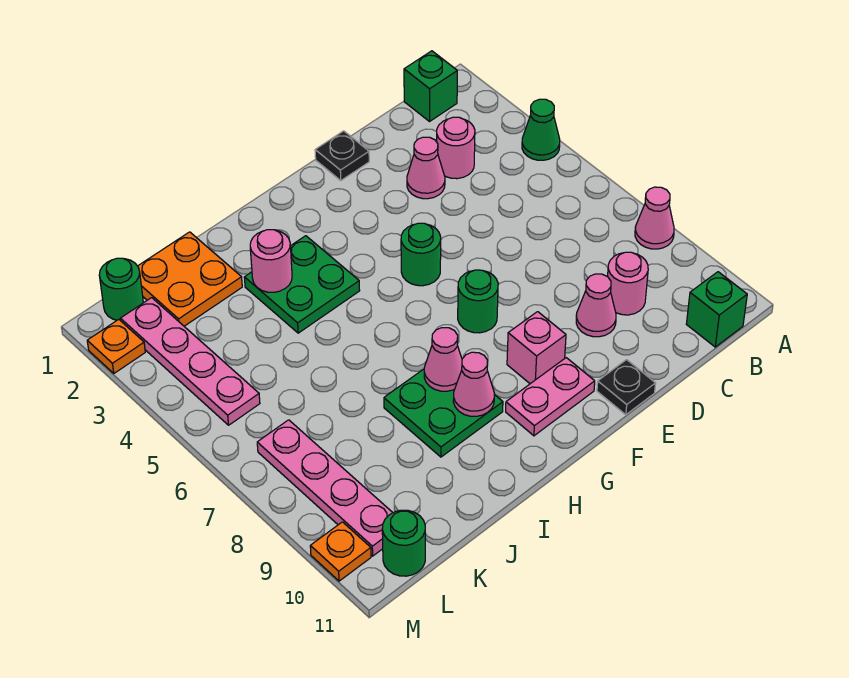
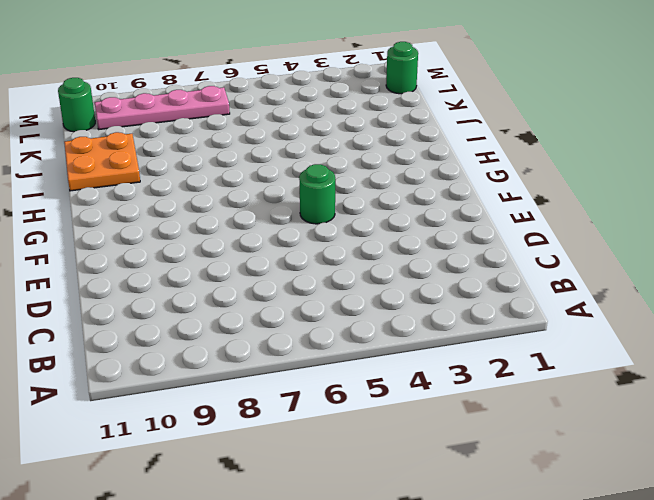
orange plate I10:J11 level 1 -> orange plate J1:K2 level 1
none -> green cone A4 level 1
none -> pink cone A8 level 1
none -> green brick B1 level 1

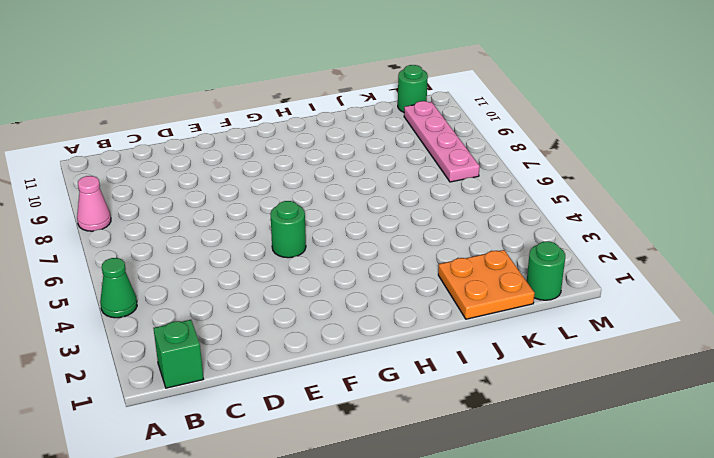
none -> green brick B11 level 1
none -> pink round brick C3 level 1
none -> pink round brick C9 level 1

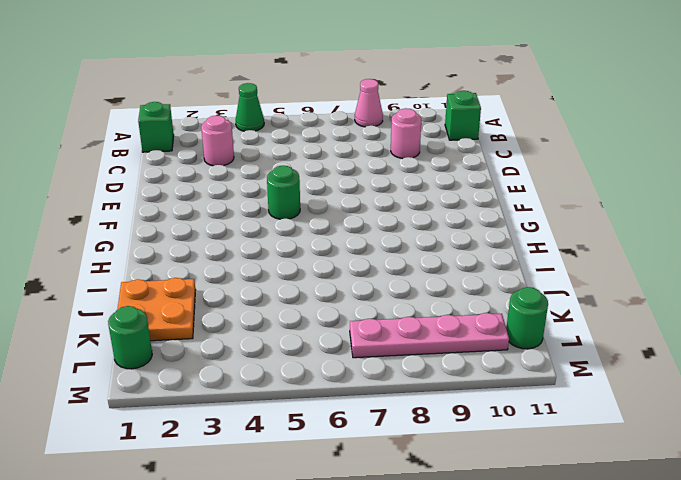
none -> pink cone D3 level 1
none -> pink cone D9 level 1
none -> black plate E1 level 1

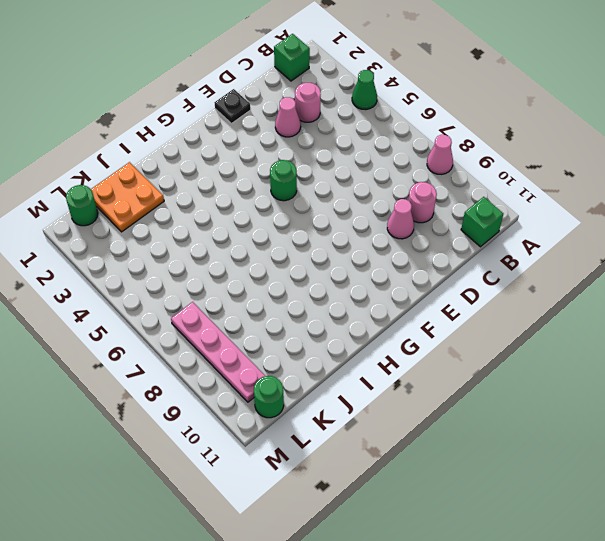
none -> black plate E11 level 1
none -> green round brick F7 level 1
none -> pink brick F9 level 1

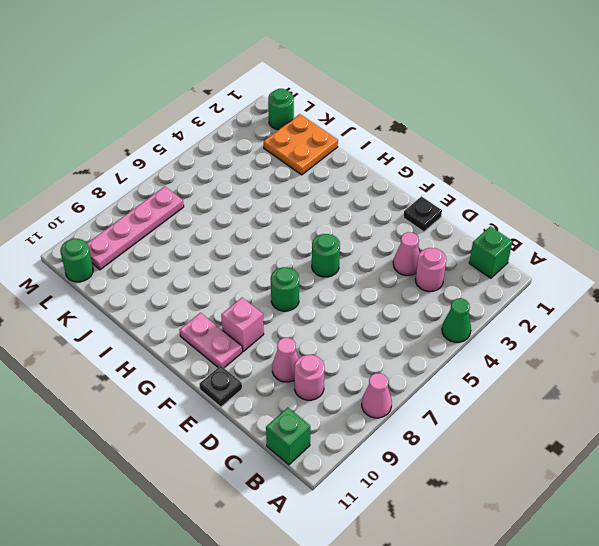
none -> green plate H3:I4 level 1
none -> green plate H8:I9 level 1
none -> pink plate L2:L5 level 1

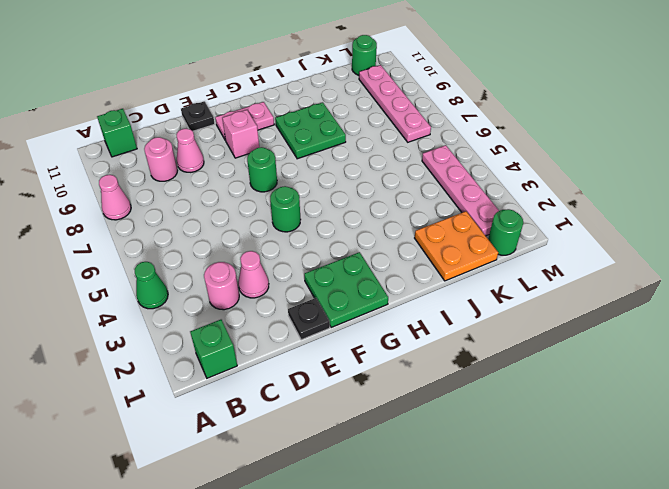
green plate F1:G2 level 1 -> green plate H3:I4 level 1
none -> orange plate M2 level 1
none -> orange plate M10 level 1
none -> pink cone H8 level 2

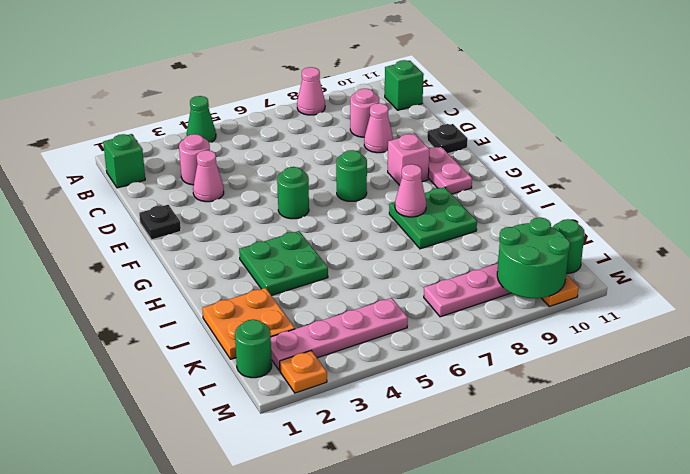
green round brick L9:M10 level 2 -> none
none -> pink cone H9 level 2
none -> pink round brick I3 level 2

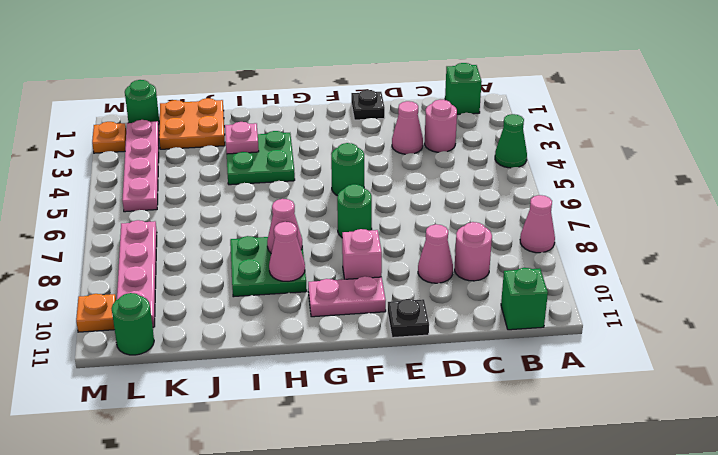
pink plate I3 level 2 -> pink round brick I3 level 2

